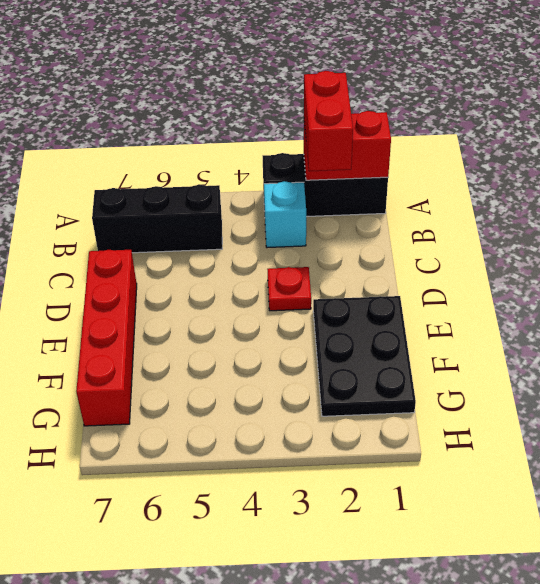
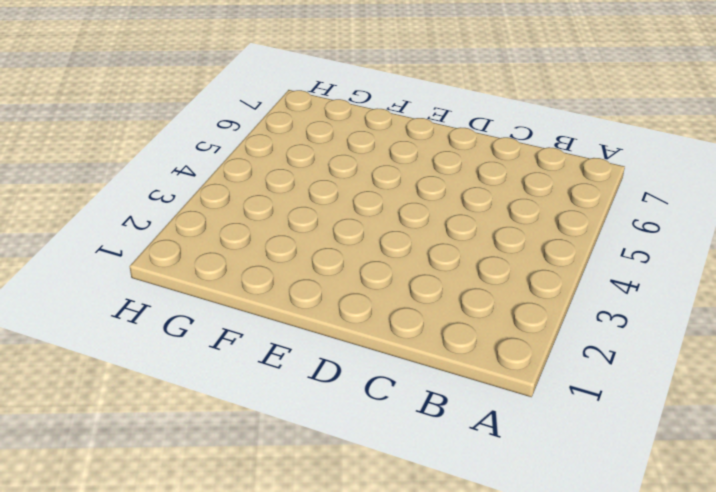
none -> black brick A1:A3 level 1
none -> cyan brick B3 level 1

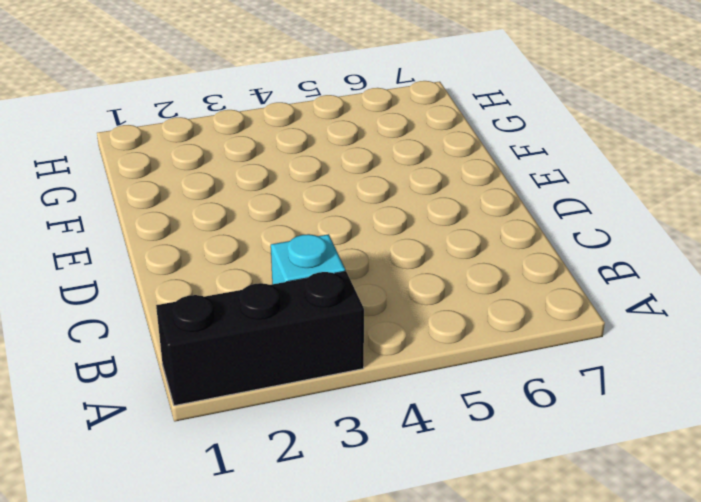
none -> black brick B5:B7 level 1
none -> red plate D3 level 1

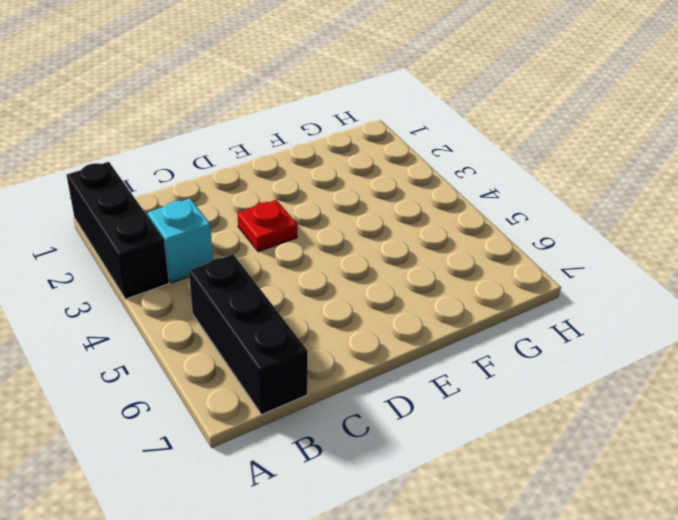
none -> red brick D7:G7 level 1
none -> black plate E1:G2 level 1

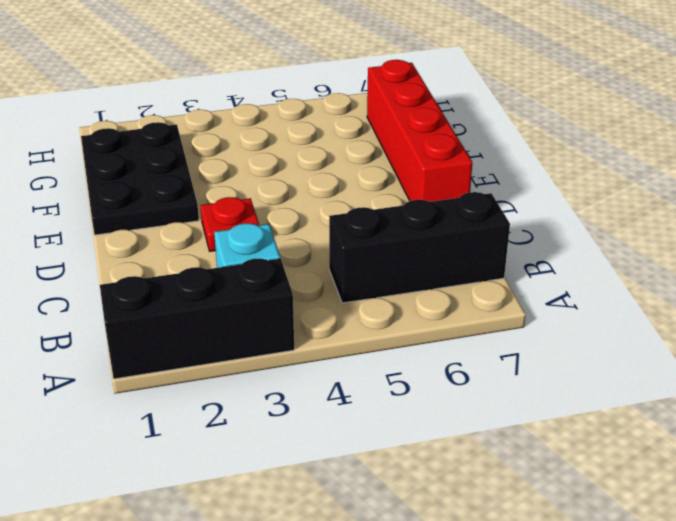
none -> red brick A1:A2 level 2
none -> red brick A2:B2 level 3

